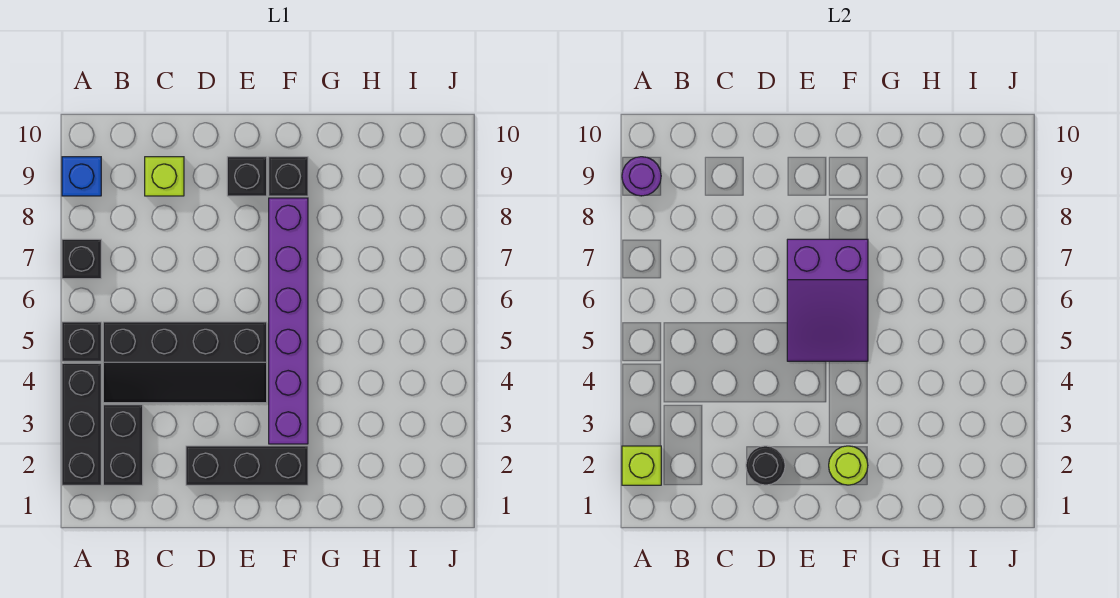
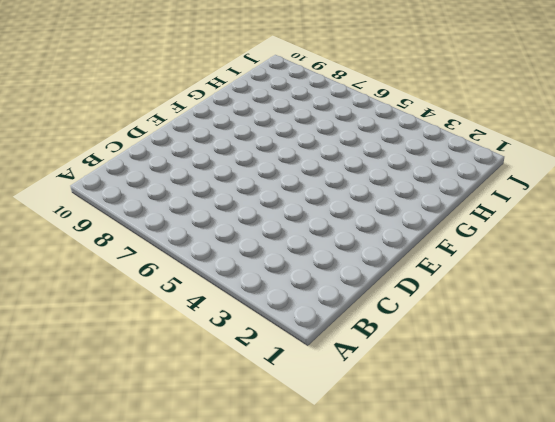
none -> black brick A2:A4 level 1
none -> black brick A5 level 1
none -> black brick A7 level 1

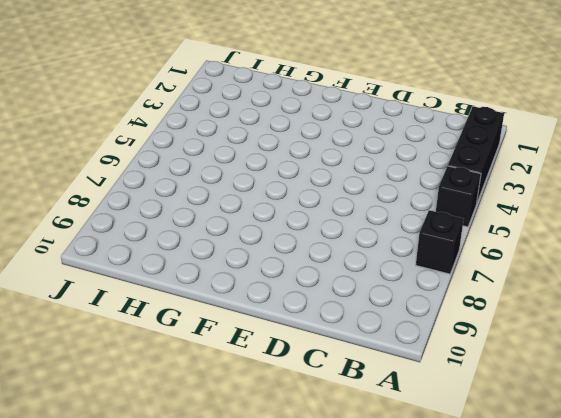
none -> blue brick A9 level 1
none -> black brick B2:B3 level 1
none -> black slope B4:E5 level 1 top 5

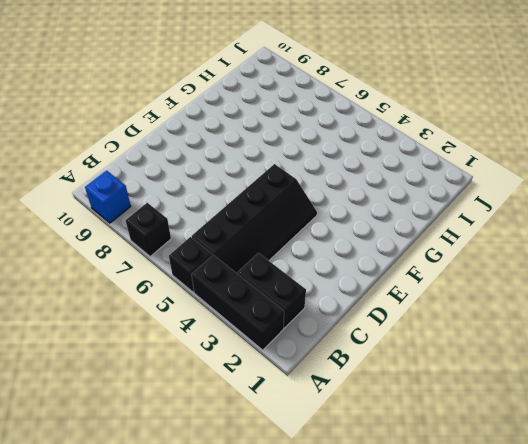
none -> lime brick C9 level 1
none -> black brick D2:F2 level 1
none -> black brick E9 level 1

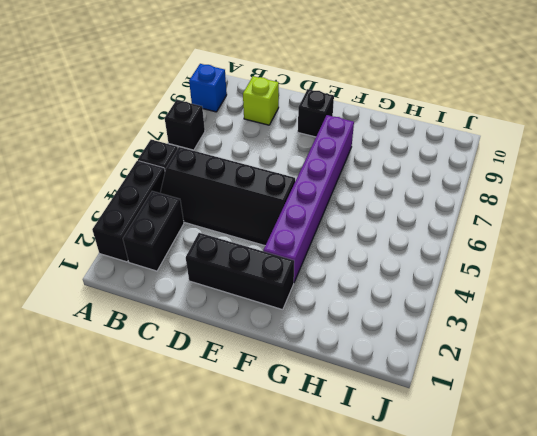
none -> black brick F9 level 1
none -> lime brick A2 level 2
none -> purple round brick A9 level 2

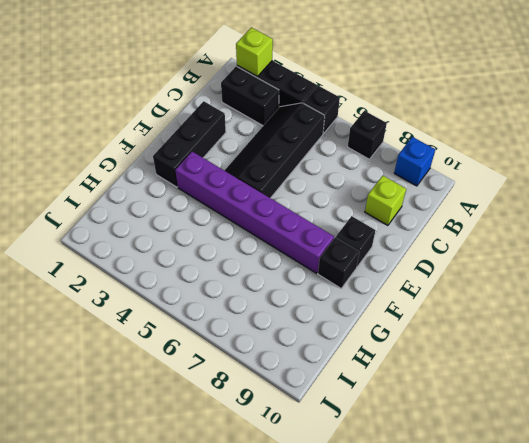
none -> purple round brick A9 level 2
none -> black round brick D2 level 2
none -> purple slope E5:F7 level 2 top 7

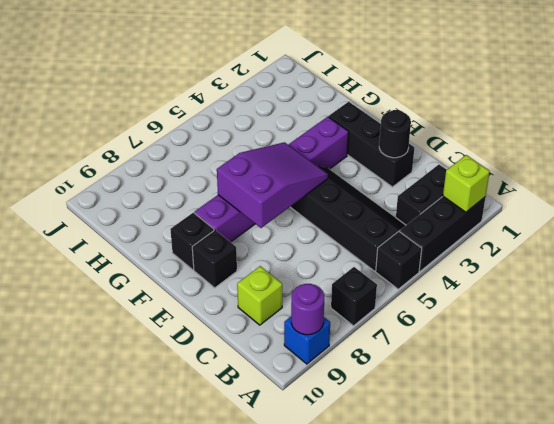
none -> lime round brick F2 level 2

